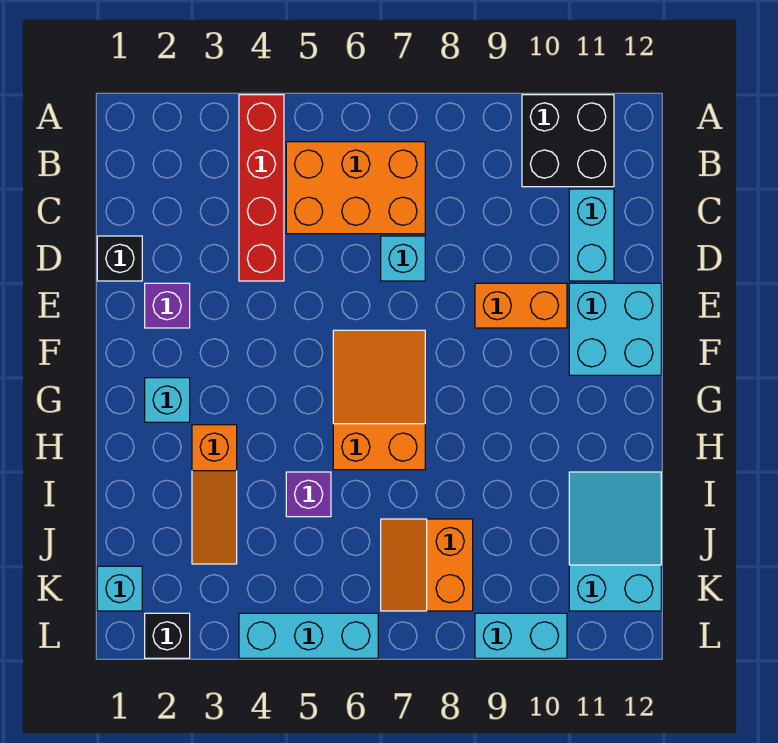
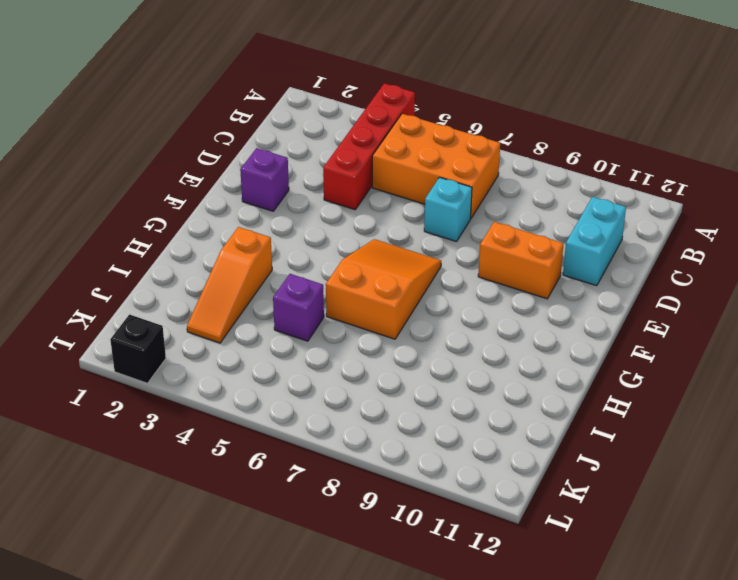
none -> black brick A10:B11 level 1
none -> black brick D1 level 1
none -> cyan brick E11:F12 level 1

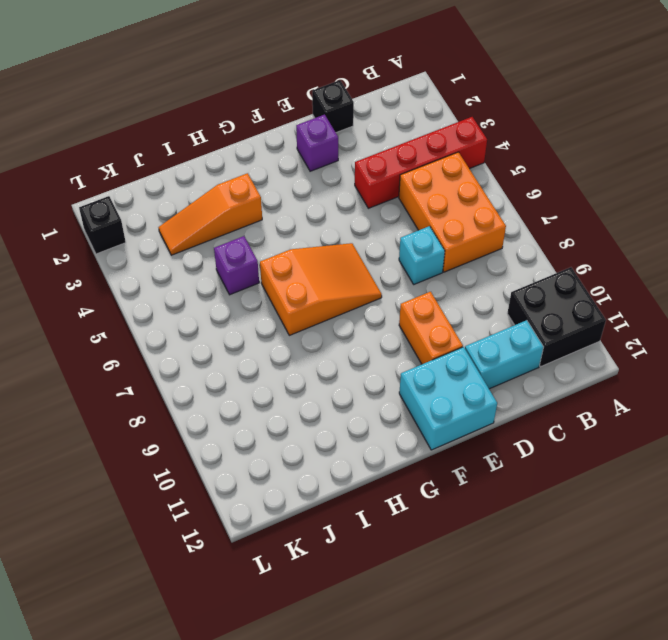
none -> cyan brick G2 level 1
none -> cyan slope I11:K12 level 1 top K
none -> orange slope J7:K8 level 1 top 8

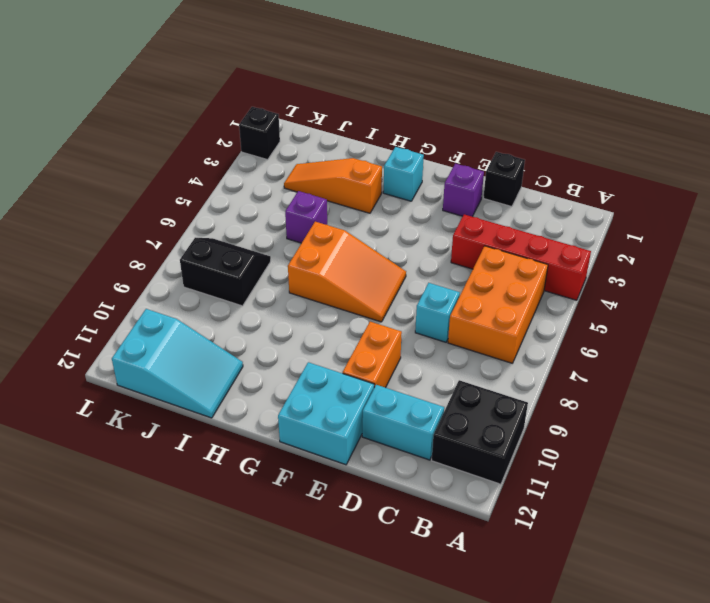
black slope J7:K8 level 1 top 8 -> orange slope J7:K8 level 1 top 8
none -> cyan brick K1 level 1
none -> cyan brick L4:L6 level 1
none -> cyan brick L9:L10 level 1

